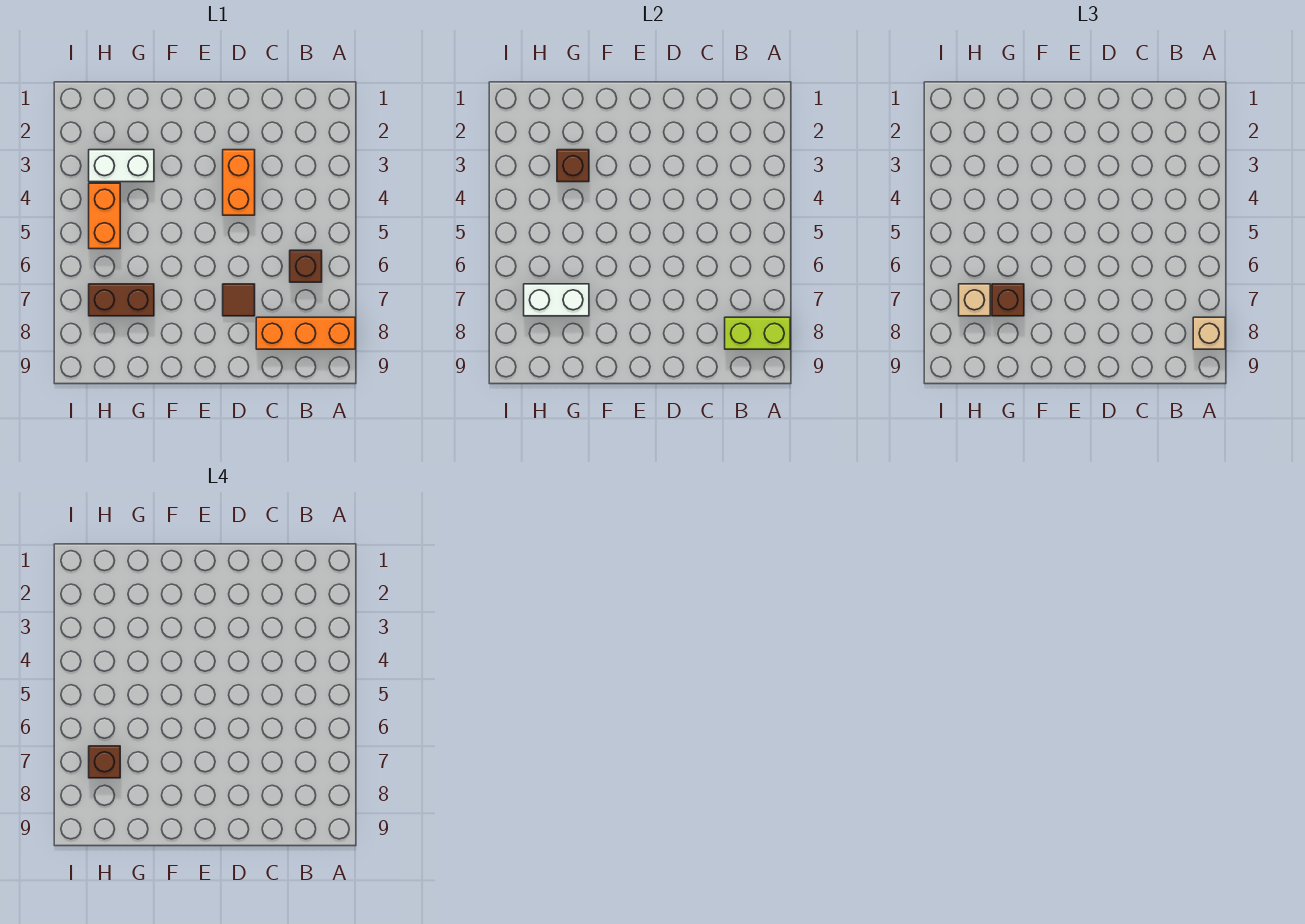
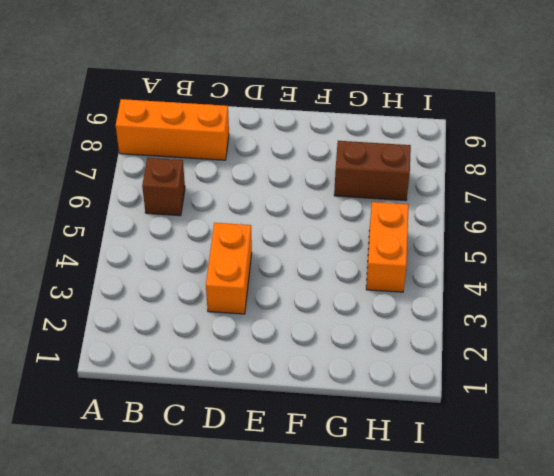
none -> brown tile D7 level 1
none -> white brick G3:H3 level 1
none -> lime brick A8:B8 level 2

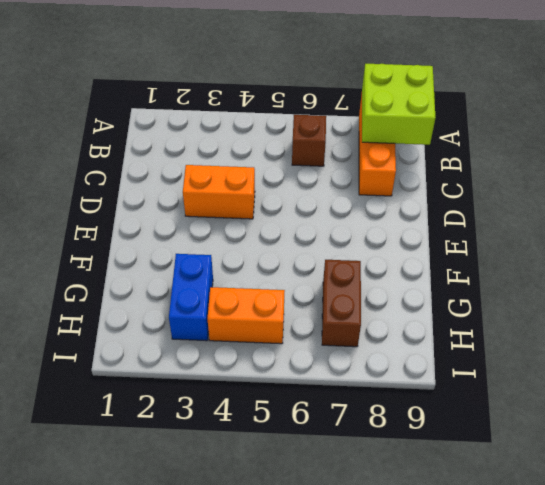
lime brick A8:B9 level 2 -> lime brick A8:B8 level 2
blue brick G3:H3 level 1 -> white brick G3:H3 level 1
none -> brown tile D7 level 1
none -> brown brick G3 level 2
none -> white brick G7:H7 level 2

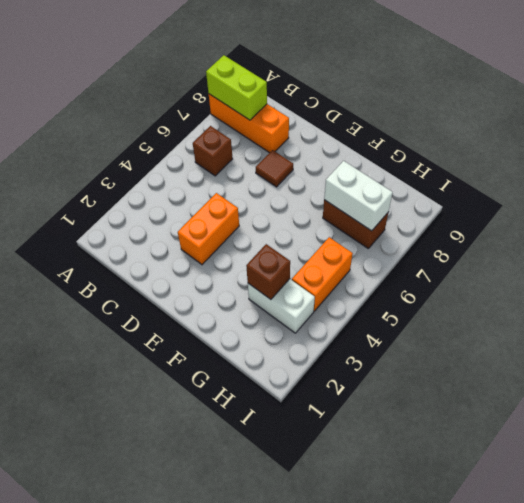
none -> tan brick A8 level 3
none -> brown brick G7 level 3
none -> tan brick H7 level 3

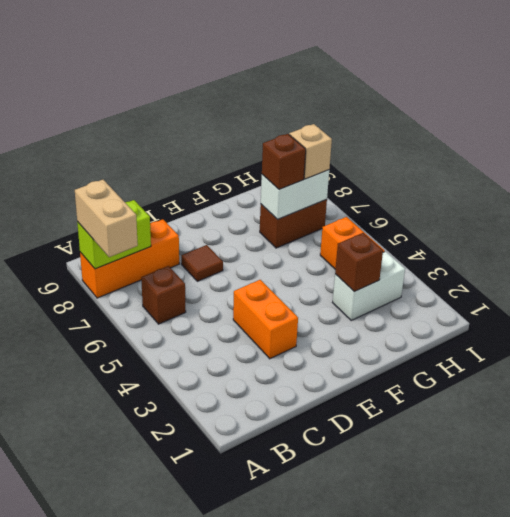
tan brick A7:A8 level 3 -> tan brick A8 level 3
none -> brown brick H7 level 4

